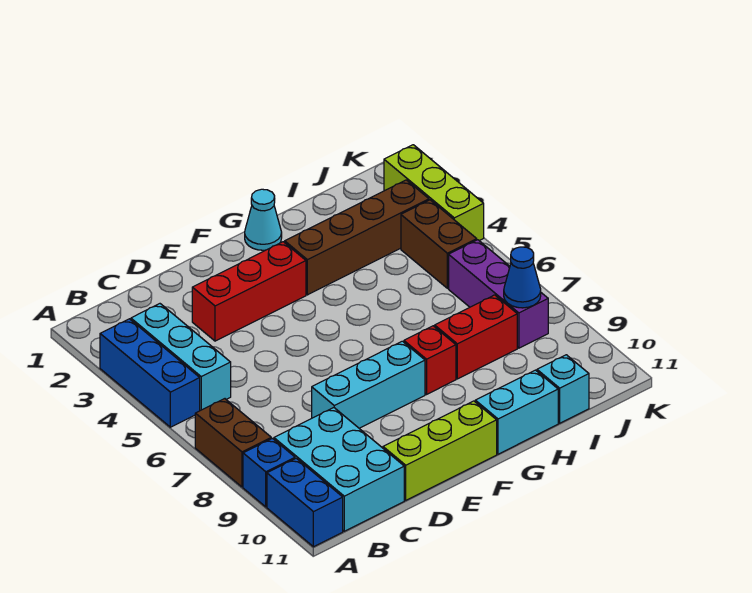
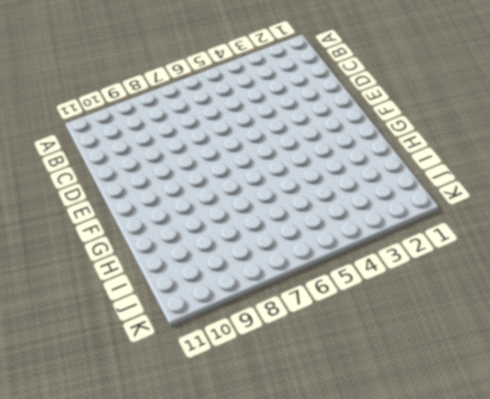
none -> blue brick A3:A5 level 1
none -> brown brick A7:A8 level 1
none -> blue brick A9 level 1

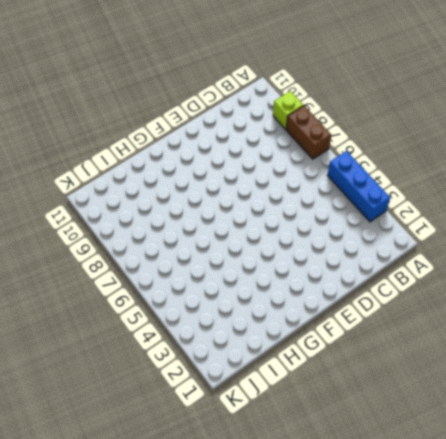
lime brick A9 level 1 -> blue brick A9 level 1
none -> blue brick A10:A11 level 1
none -> cyan brick B3:B5 level 1
none -> cyan brick B9:C11 level 1

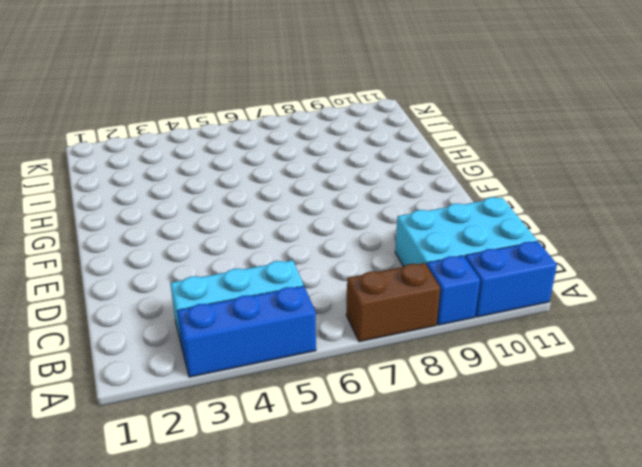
none -> red brick D3:F3 level 1
none -> cyan brick D8:F8 level 1
none -> lime brick D11:F11 level 1

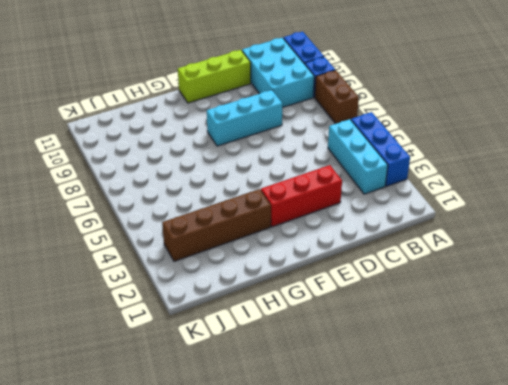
none -> cyan cone G1 level 1
none -> red brick G8 level 1
none -> cyan brick G11:H11 level 1

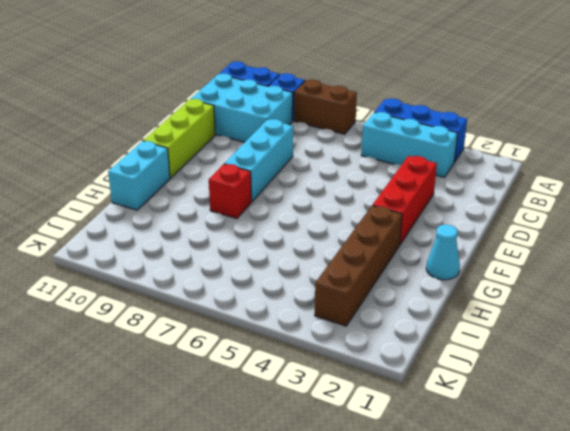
none -> red brick H8:I8 level 1
none -> cyan brick I11 level 1
none -> brown brick J4:J5 level 1

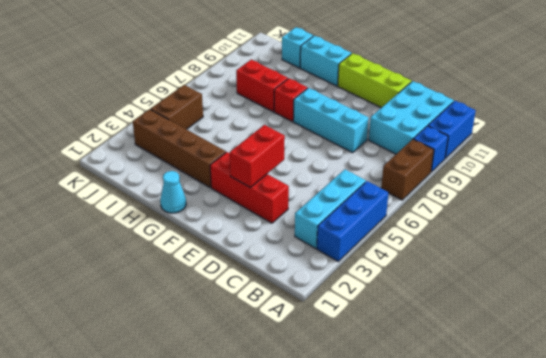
red brick E3:E4 level 2 -> none
none -> purple brick J6:J8 level 1
none -> lime brick K2:K4 level 1
none -> blue cone J8 level 2

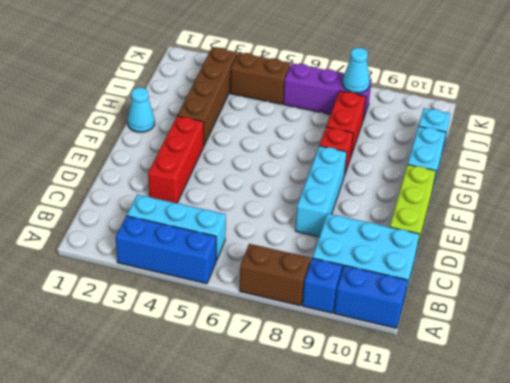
cyan cone J8 level 2 -> blue cone J8 level 2
none -> lime brick K2:K4 level 1

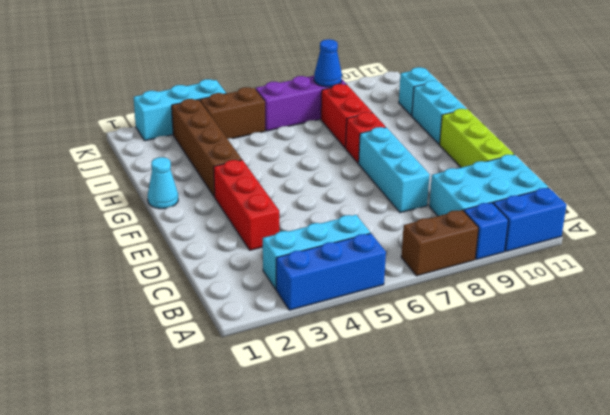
cyan brick K2:K4 level 1 -> lime brick K2:K4 level 1

